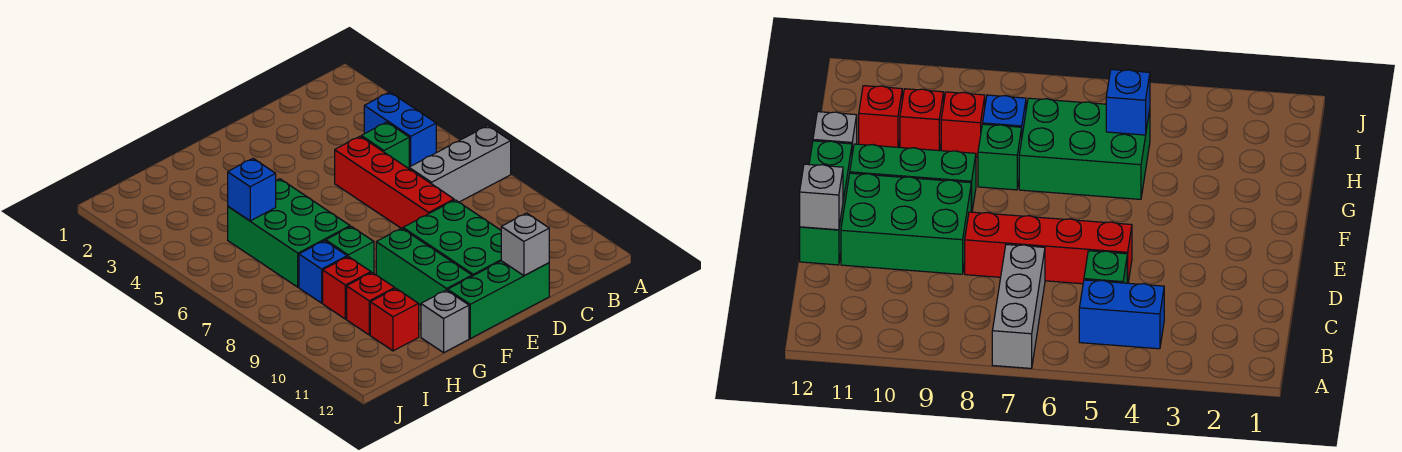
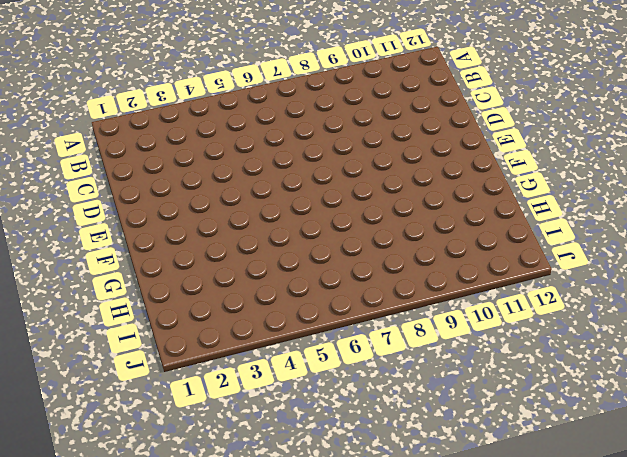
none -> grey brick A7:C7 level 1
none -> blue brick B4:B5 level 1
none -> green brick C5 level 1

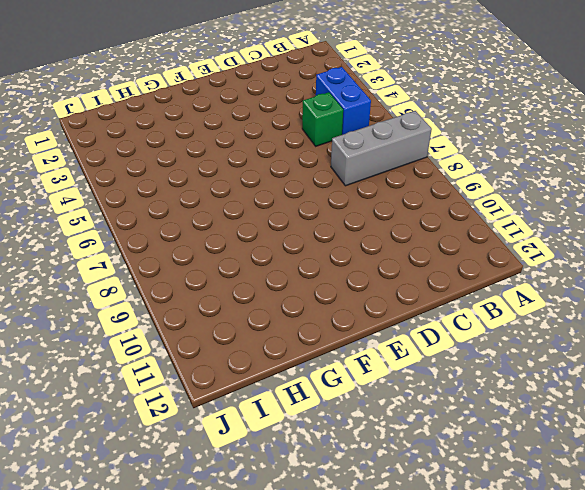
none -> red brick D5:D8 level 1
none -> green brick D9:E11 level 1
none -> green brick D12:F12 level 1

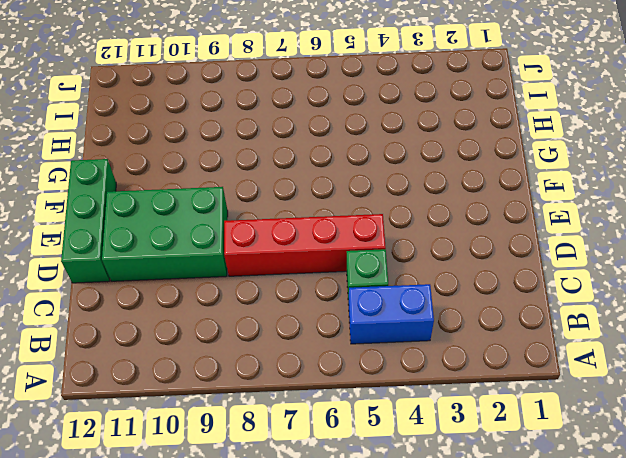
none -> grey brick A7:C7 level 1
none -> green brick F9:F11 level 1
none -> green brick G5:H7 level 1

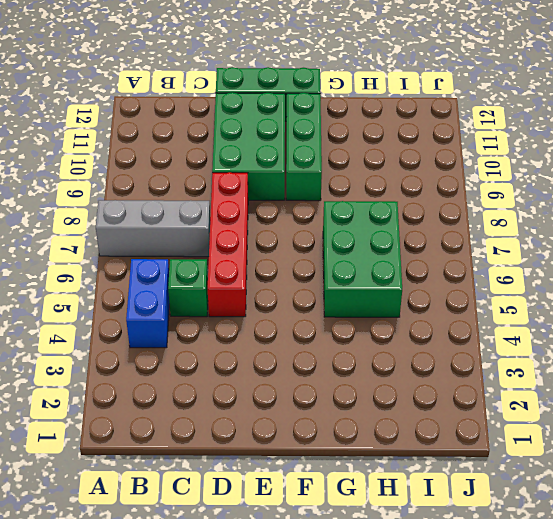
none -> green brick G8 level 1
none -> grey brick G12 level 1
none -> blue brick H8 level 1

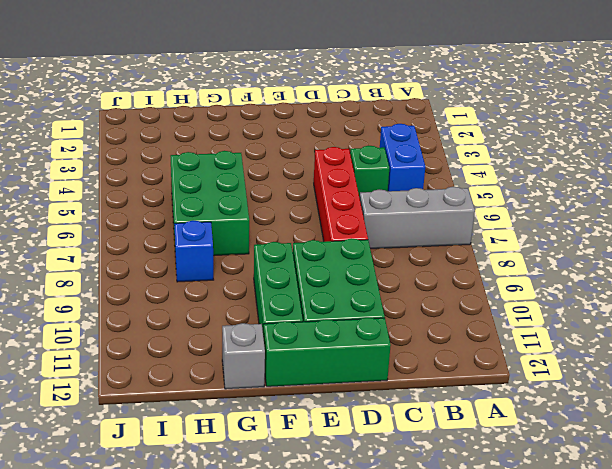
none -> green brick G8 level 1
none -> red brick H9 level 1
none -> red brick H10 level 1

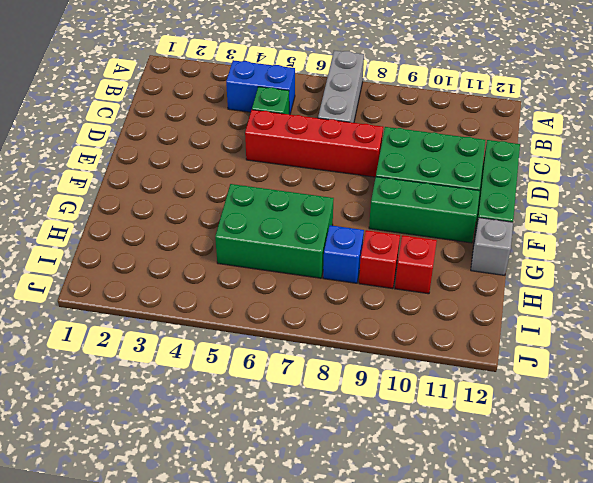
none -> green brick G8 level 1
none -> red brick H11 level 1
none -> grey brick D12 level 2

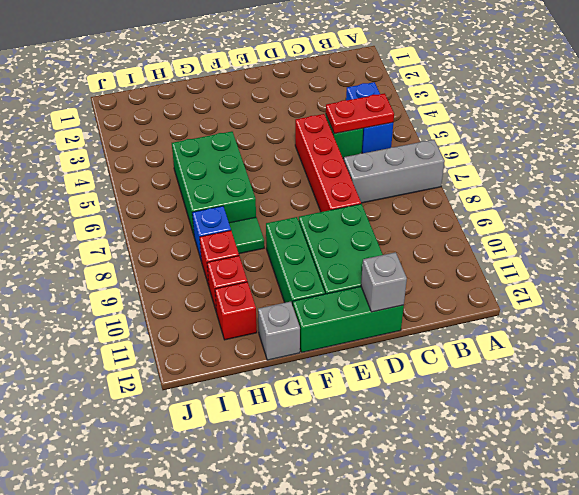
red plate B5:C5 level 2 -> none
green tile G8 level 1 -> green brick G8 level 1
none -> blue brick H5 level 2

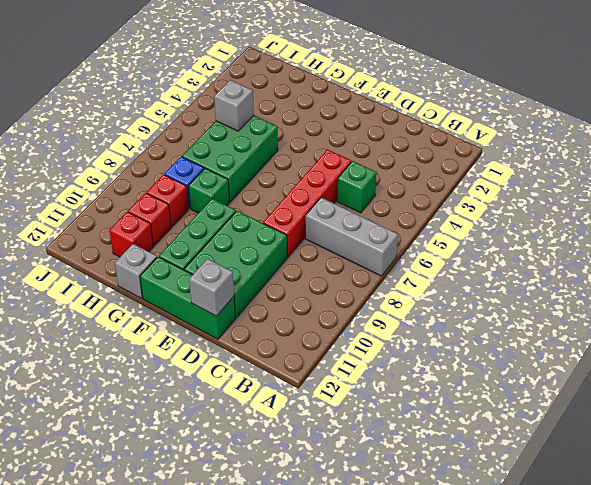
grey brick H5 level 2 -> blue brick H5 level 2
none -> blue brick B4:B5 level 1

